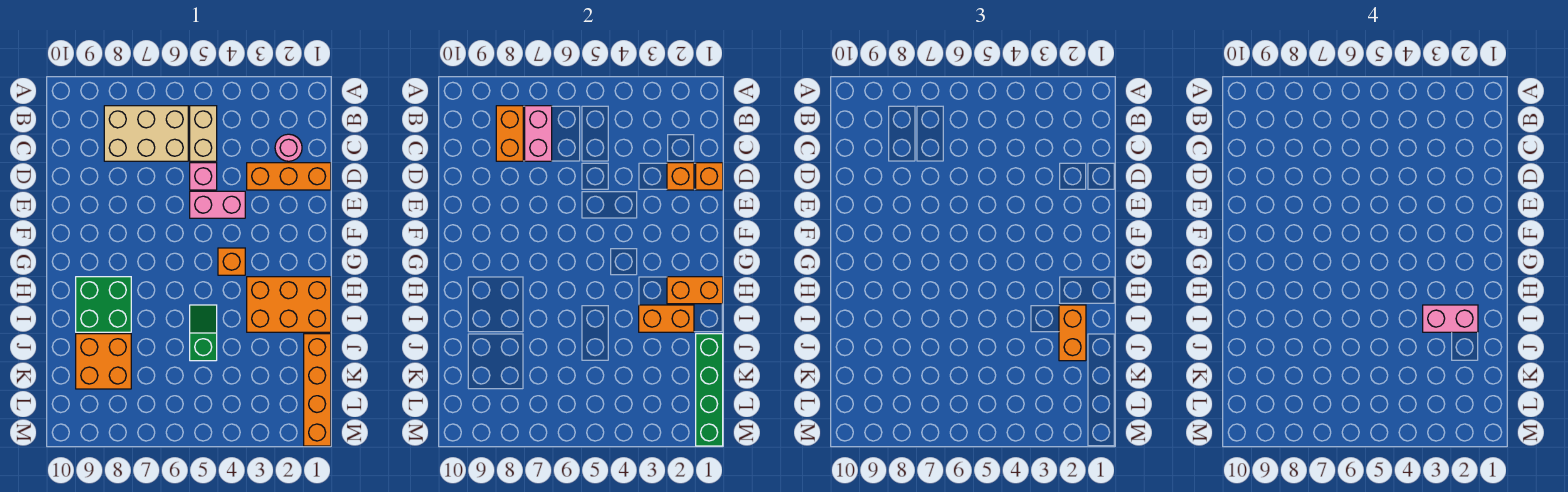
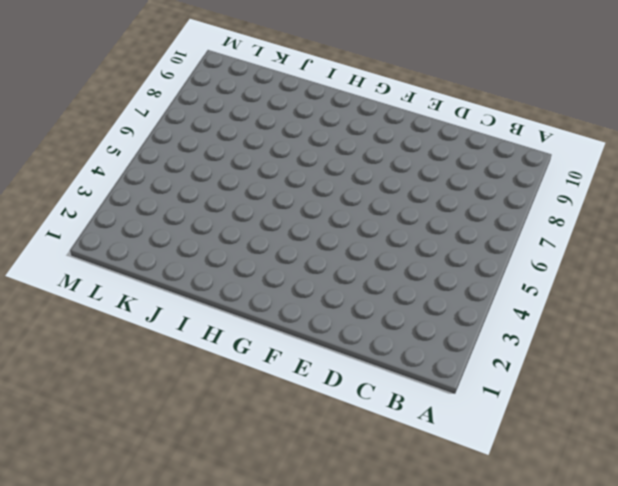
none -> tan brick B5:C5 level 1
none -> tan brick B6:C8 level 1
none -> pink round brick C2 level 1

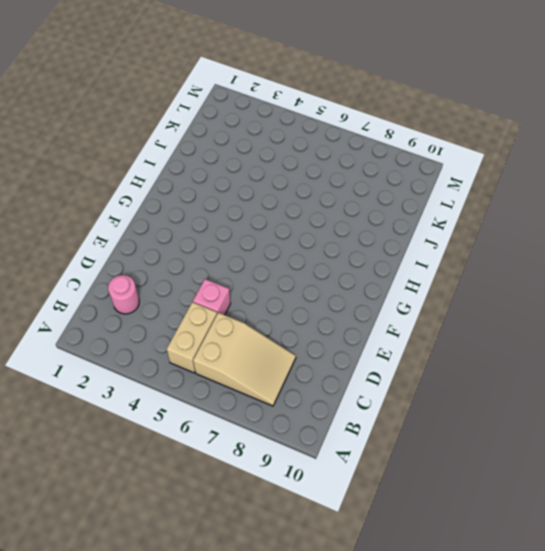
tan slope B6:C8 level 1 top 6 -> tan brick B6:C8 level 1
none -> orange brick D1:D3 level 1
none -> pink brick E4:E5 level 1
none -> orange brick G4 level 1

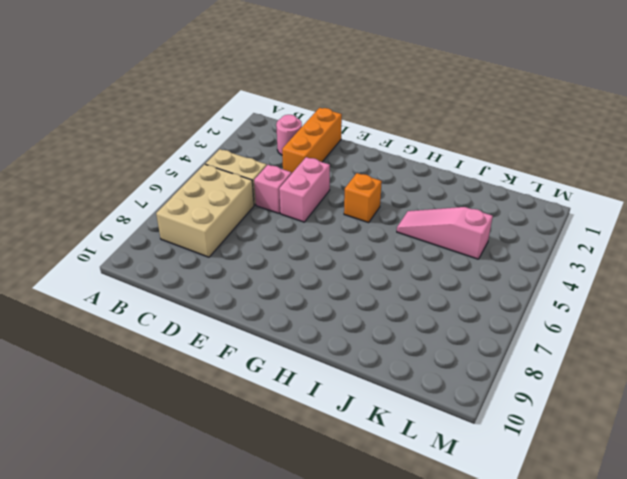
pink slope I4:K4 level 1 top K -> none
none -> orange brick H1:I3 level 1
none -> green brick H8:I9 level 1
none -> green slope I5:J5 level 1 top J

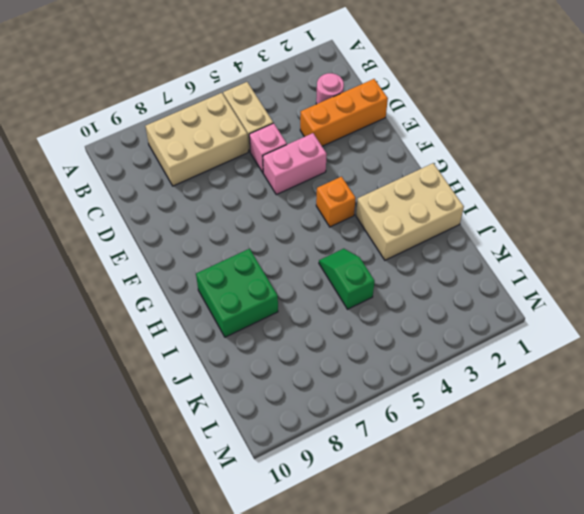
tan brick H1:I3 level 1 -> orange brick H1:I3 level 1
none -> orange brick J1:M1 level 1
none -> orange brick J8:K9 level 1
none -> pink brick B7:C7 level 2

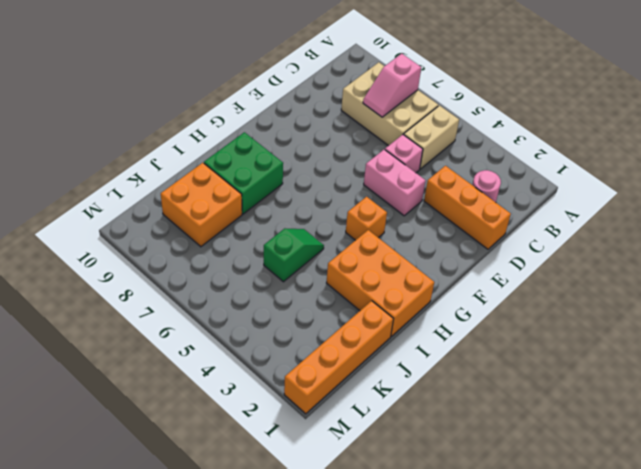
pink slope B7:C7 level 2 top B -> pink brick B7:C7 level 2
none -> orange brick B8:C8 level 2
none -> orange brick D1 level 2
none -> orange brick D2 level 2

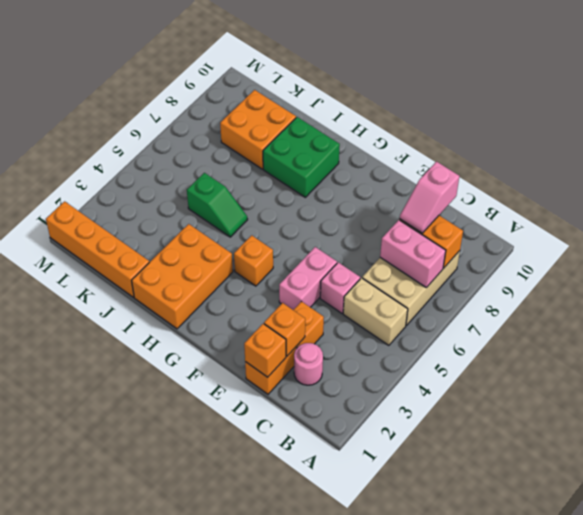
pink slope C8:C9 level 3 top 9 -> none
none -> orange brick H1:H2 level 2
none -> orange brick I2:I3 level 2
none -> green brick J1:M1 level 2

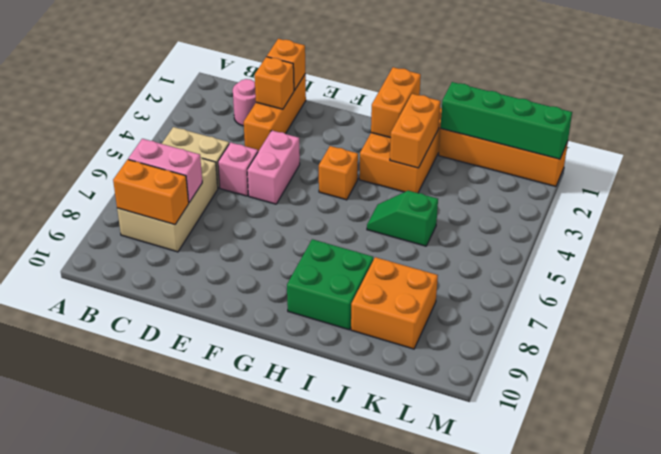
none -> orange brick I2:J2 level 3
none -> pink brick I2:I3 level 4

